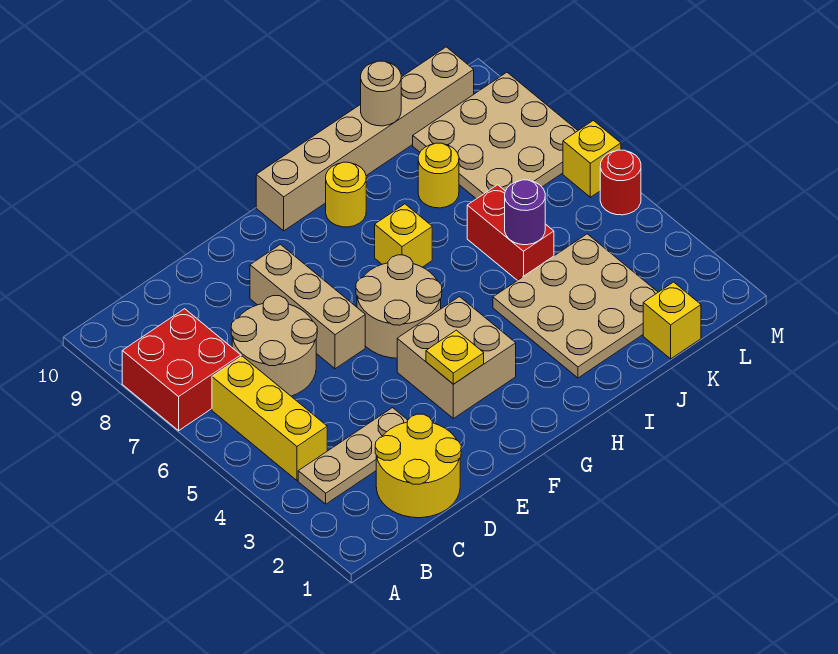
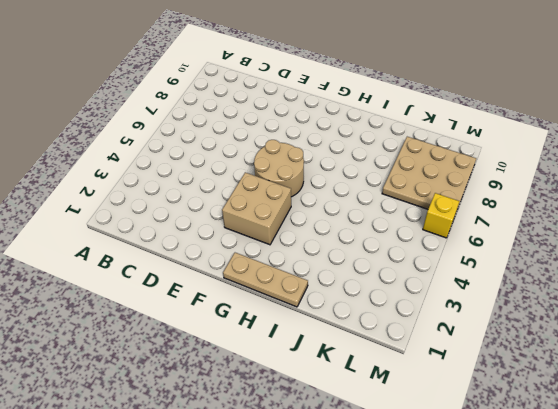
tan plate G1:I1 level 1 -> tan plate B3:D3 level 1
none -> red brick A7:B8 level 1
none -> yellow brick B4:B6 level 1
none -> yellow round brick C1:D2 level 1

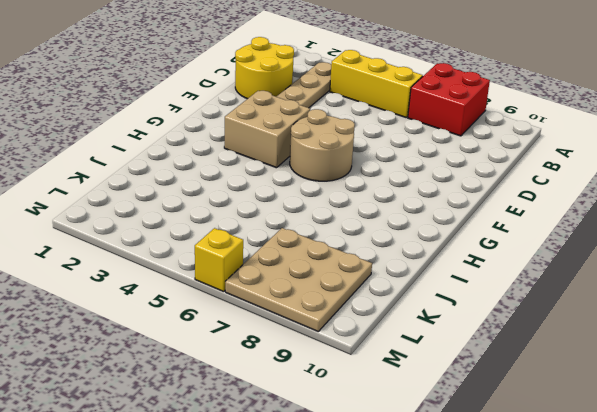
none -> tan round brick C6:D7 level 1
none -> tan brick E6:E8 level 1
none -> tan brick G10:L10 level 1

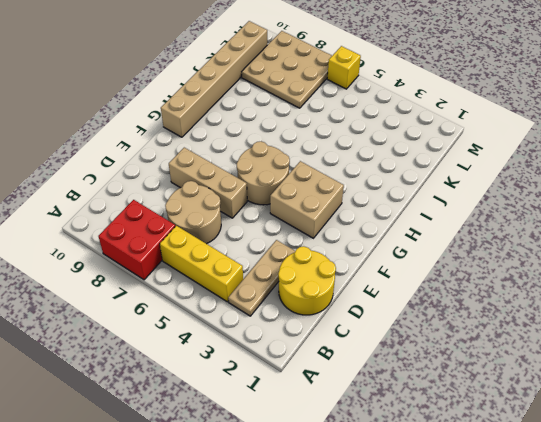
none -> yellow brick H7 level 1
none -> yellow round brick H9 level 1
none -> tan plate I2:K4 level 1

